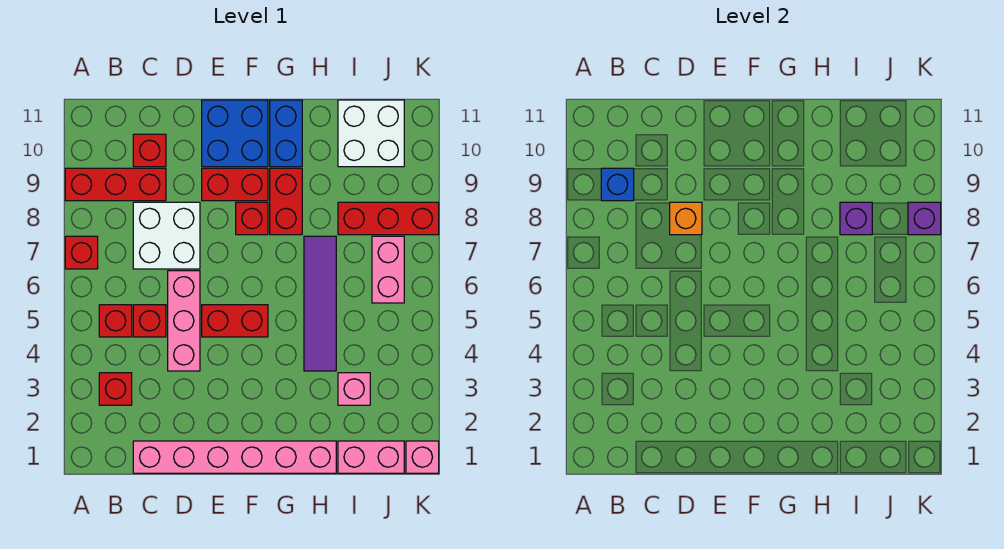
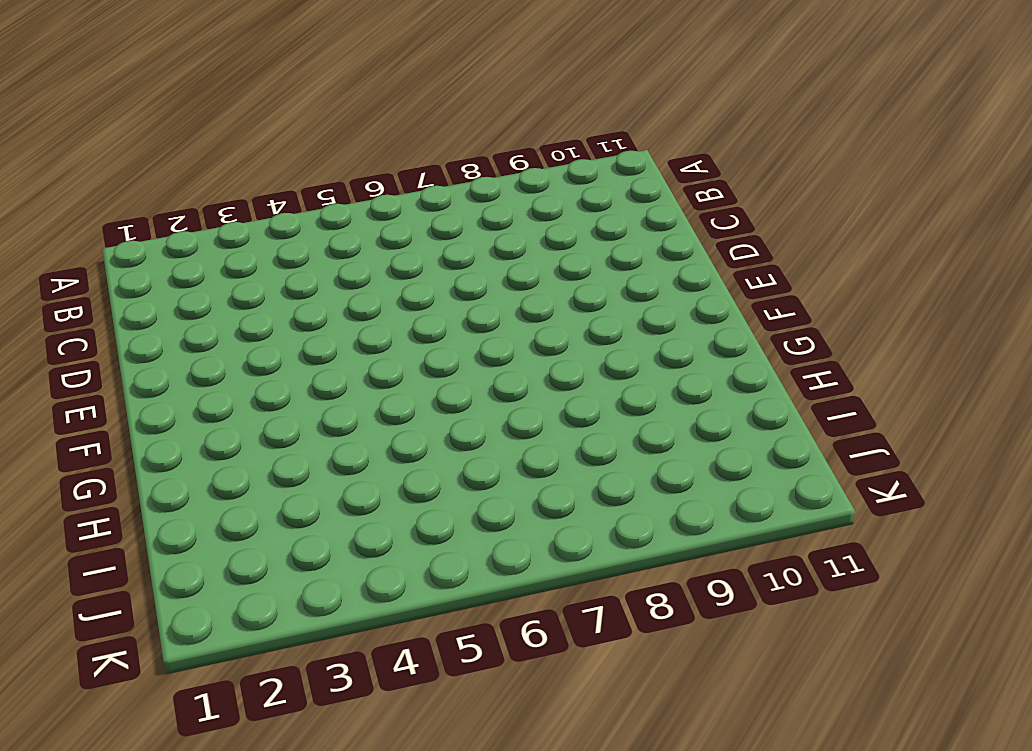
none -> red brick A7 level 1
none -> red brick A9:C9 level 1
none -> red brick B3 level 1

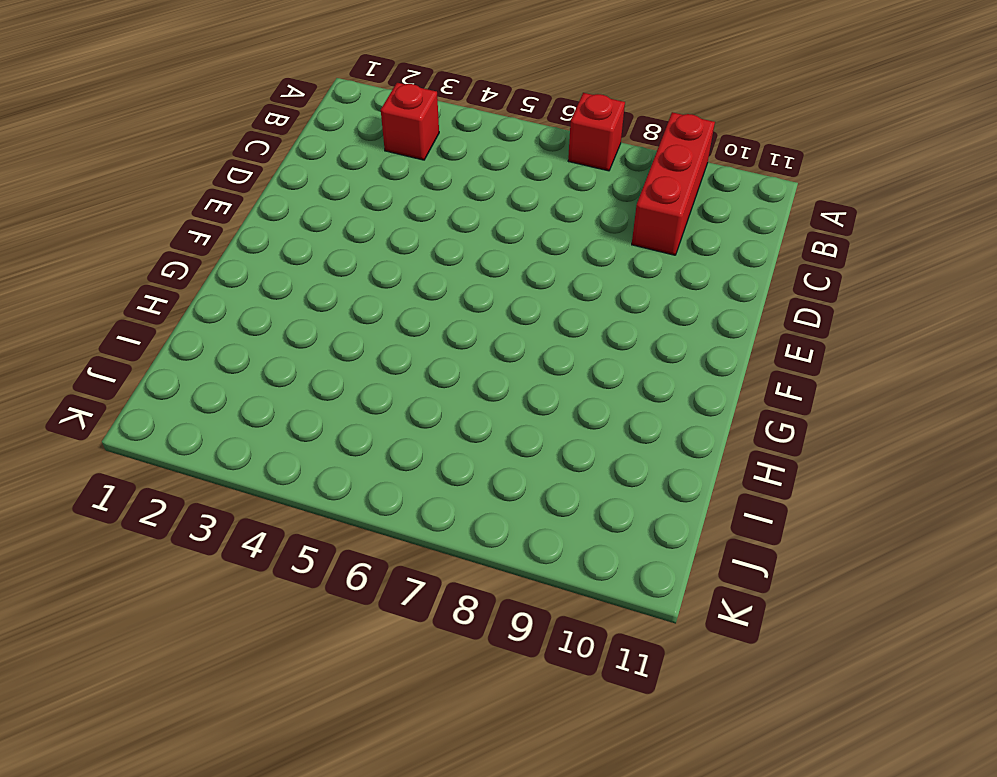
none -> red brick B5 level 1
none -> pink brick C1:H1 level 1
none -> red brick C5 level 1

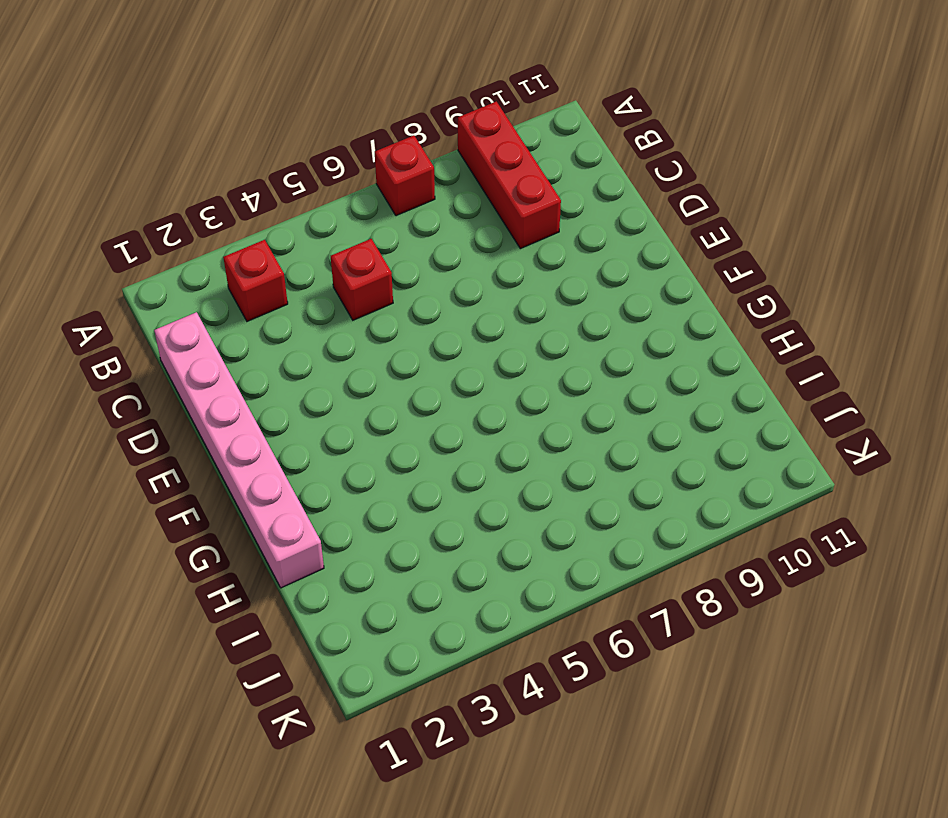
none -> red brick B5 level 1
none -> white brick C7:D8 level 1
none -> red brick C10 level 1

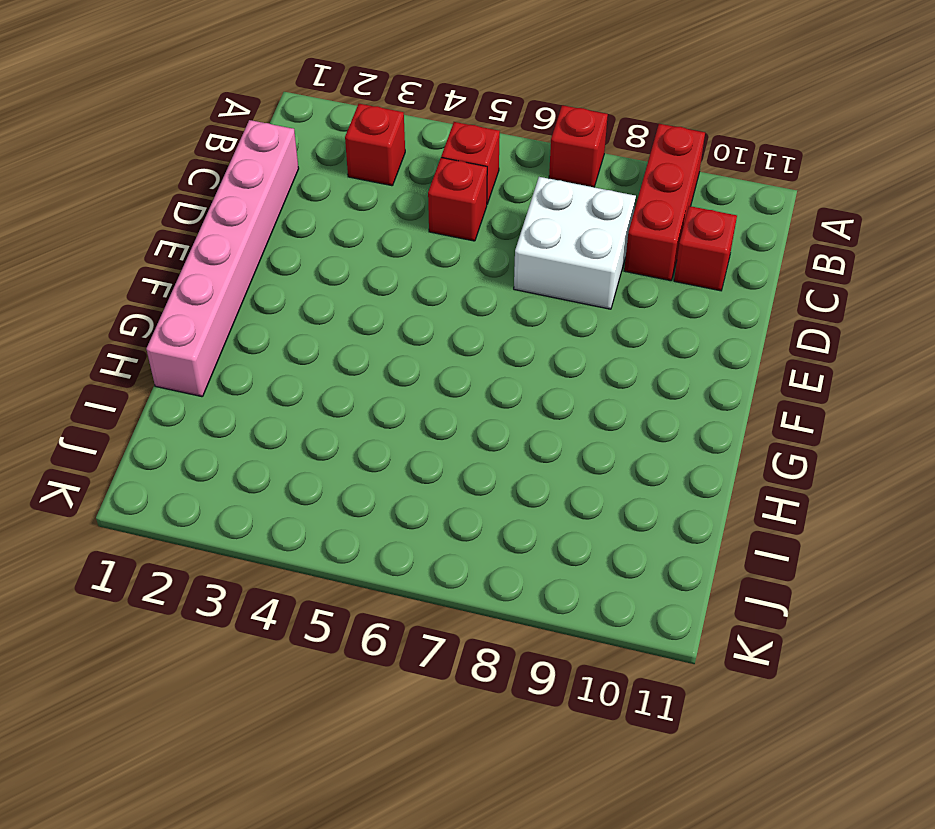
none -> pink brick D4:D6 level 1
none -> red brick E5:F5 level 1
none -> red brick E9:F9 level 1

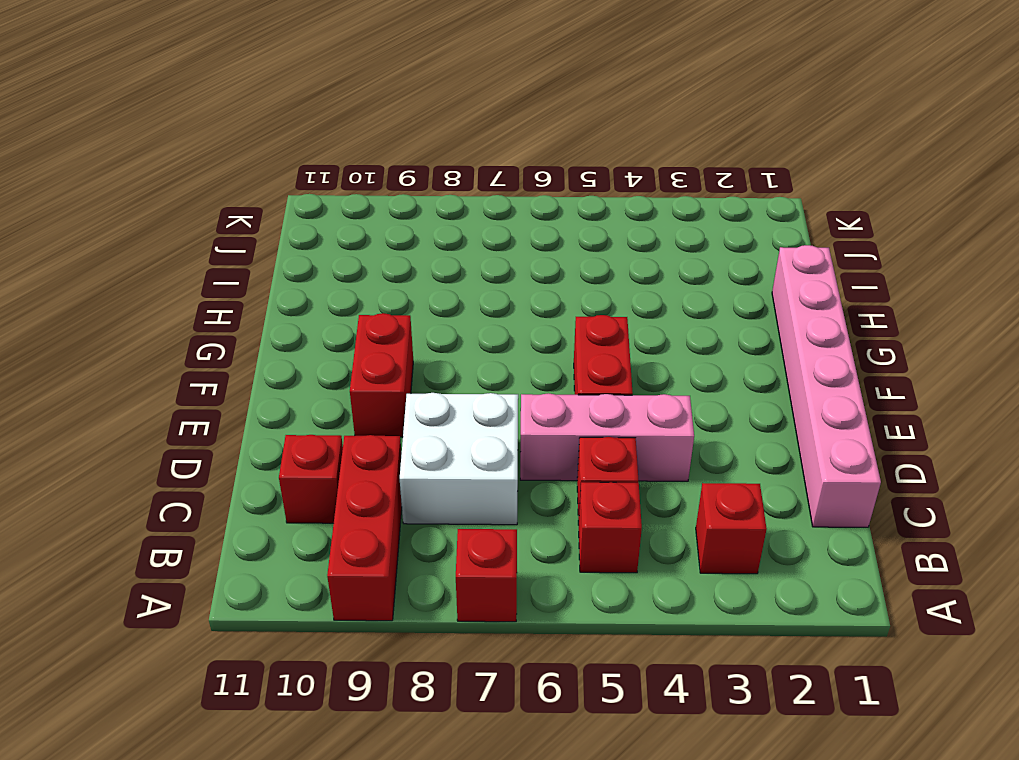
none -> blue brick E10:F11 level 1
none -> red brick F8 level 1
none -> red brick G8:G9 level 1

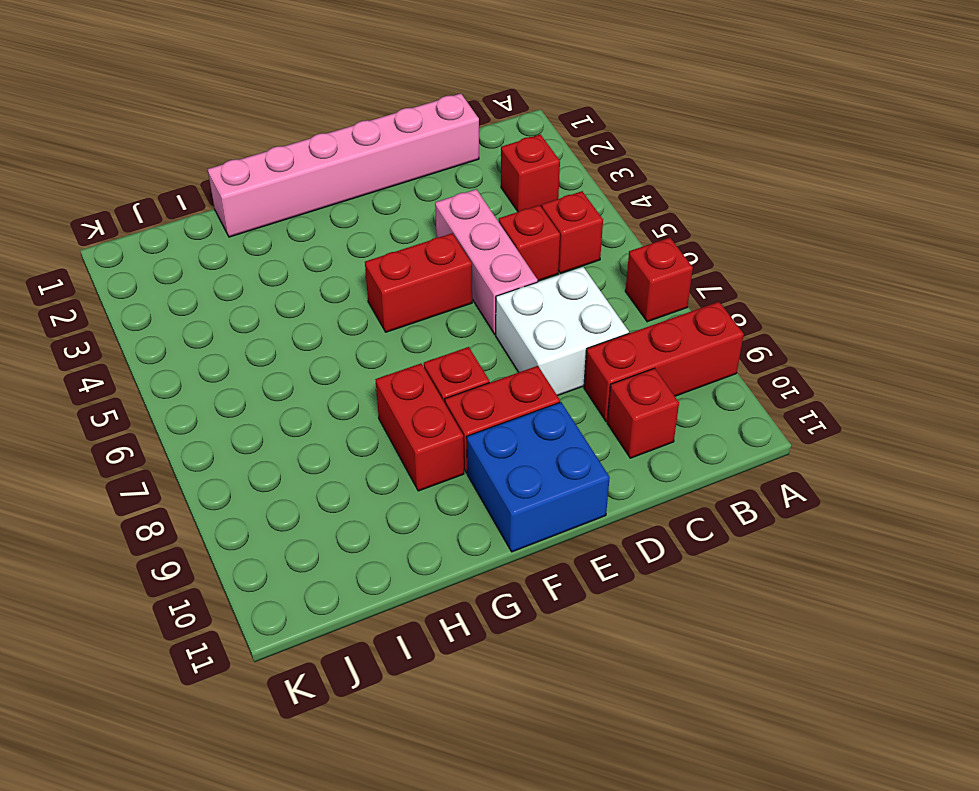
none -> blue brick G10:G11 level 1
none -> purple tile H4:H7 level 1
none -> pink brick I1:J1 level 1

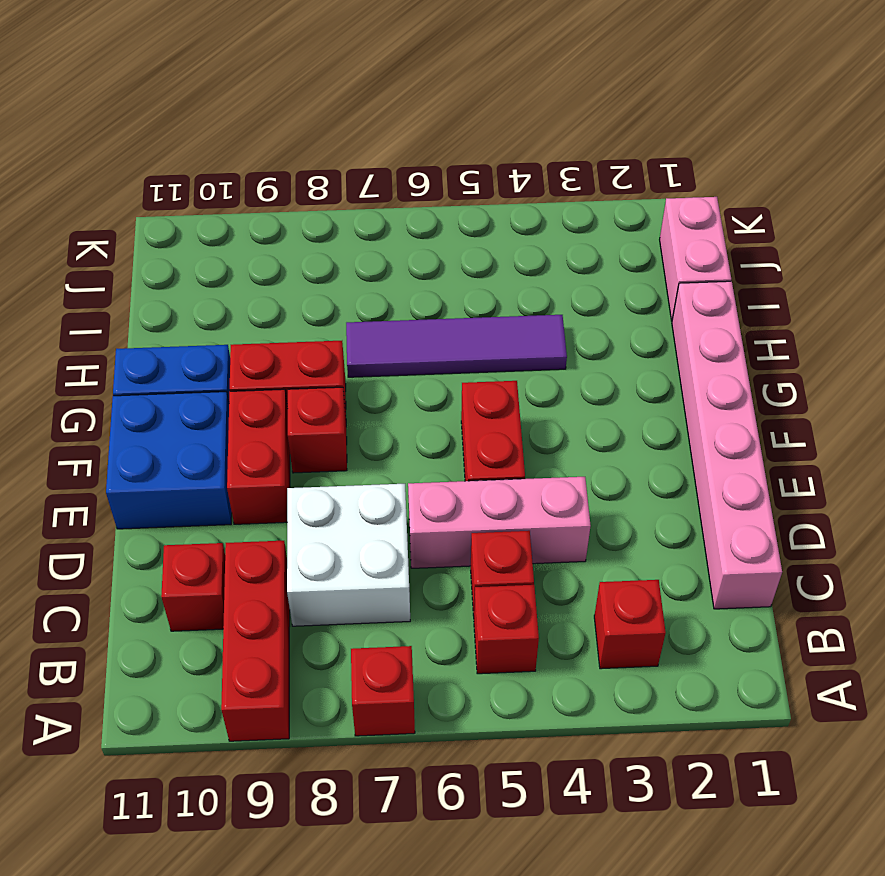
none -> pink brick I3 level 1
none -> red brick I8:K8 level 1
none -> white brick I10:J11 level 1

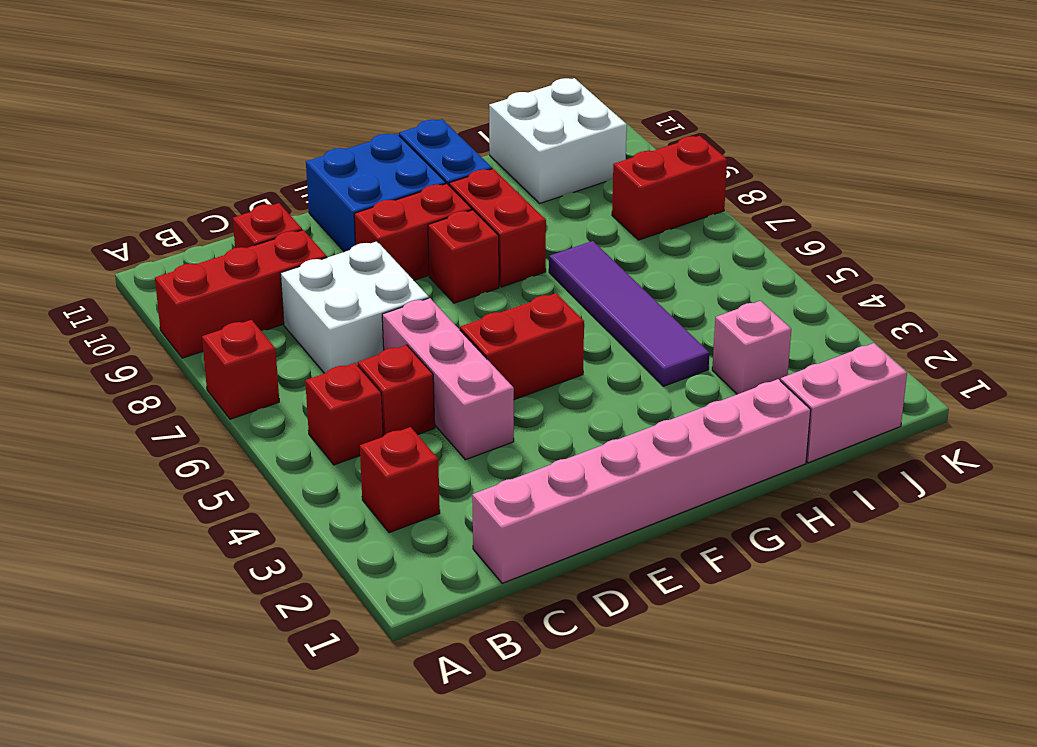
red brick J8:K8 level 1 -> red brick I8:K8 level 1
none -> pink brick J6:J7 level 1
none -> pink brick K1 level 1
none -> blue brick B9 level 2

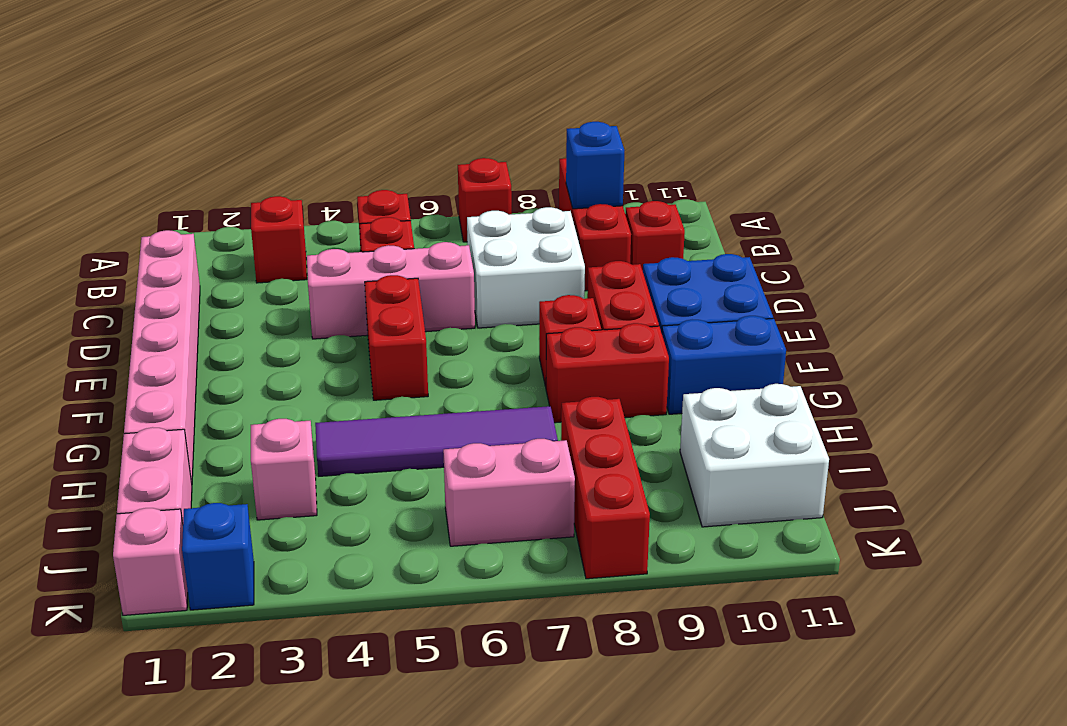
blue brick K2 level 1 -> none
none -> orange brick D8 level 2
none -> purple brick I8 level 2
none -> purple brick K8 level 2

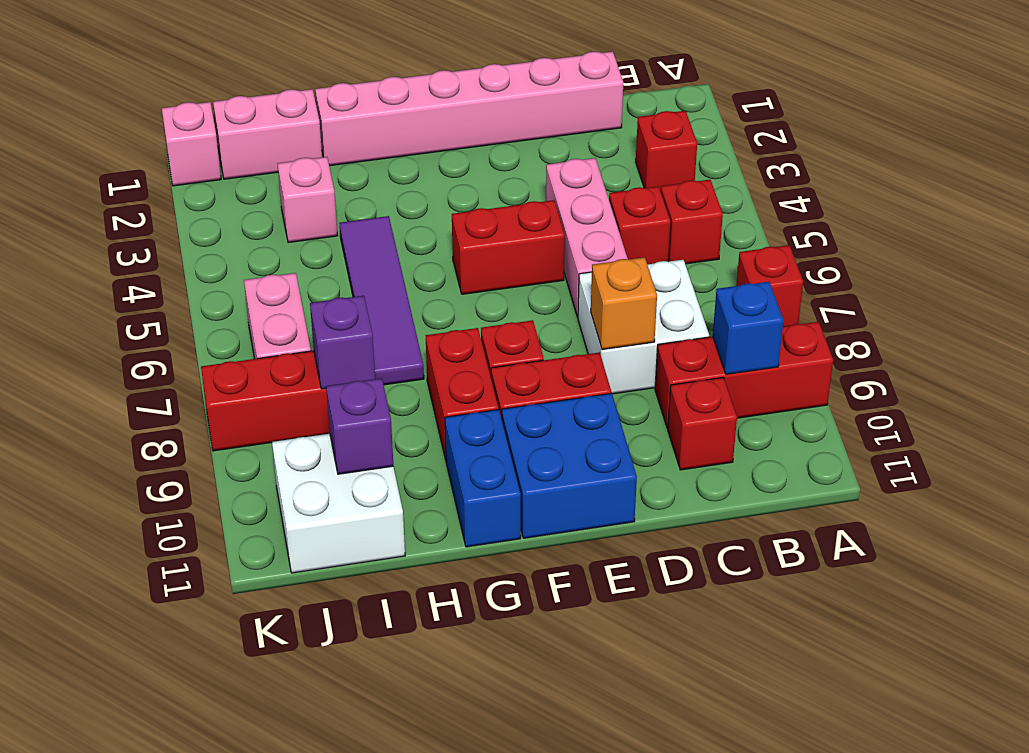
purple brick I10 level 2 -> purple brick K8 level 2

